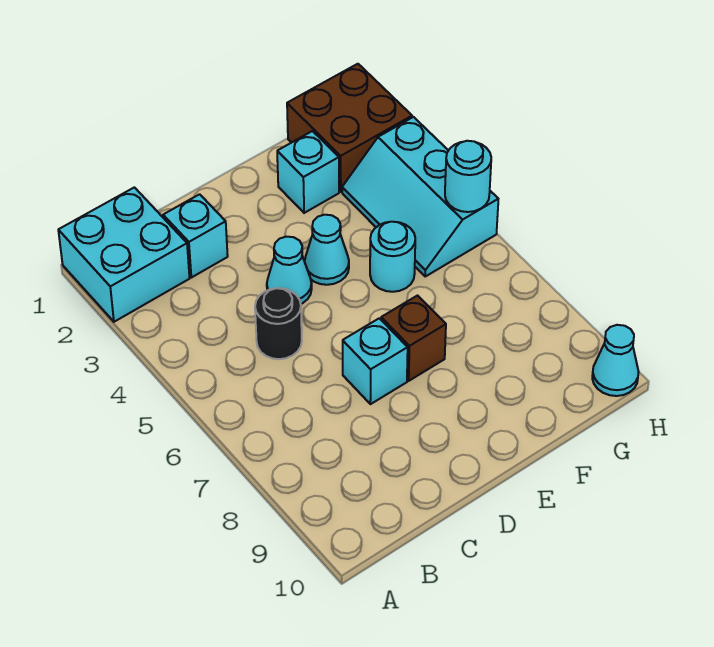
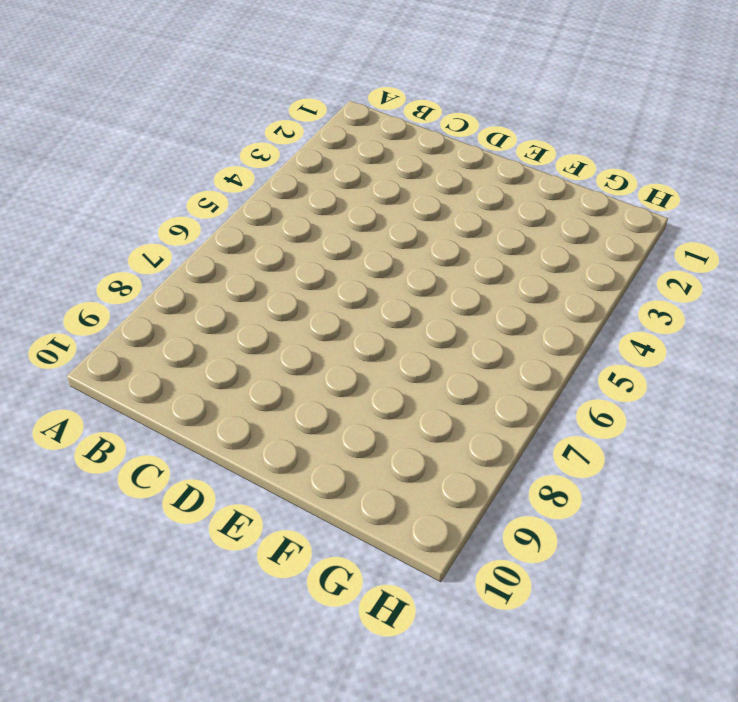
none -> cyan brick A1:B2 level 1
none -> cyan brick C2 level 1
none -> black round brick C5 level 1

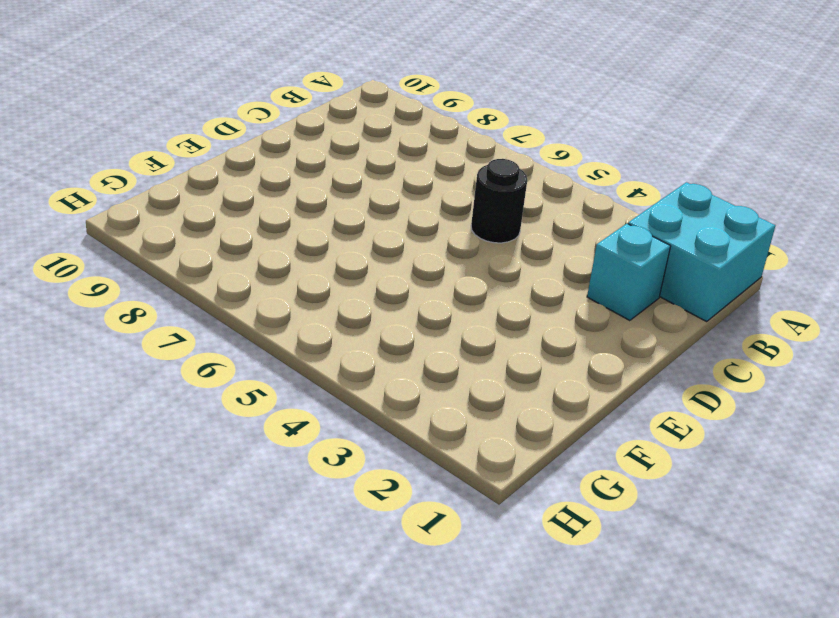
none -> cyan cone D4 level 1
none -> cyan brick D7 level 1
none -> cyan cone E4 level 1

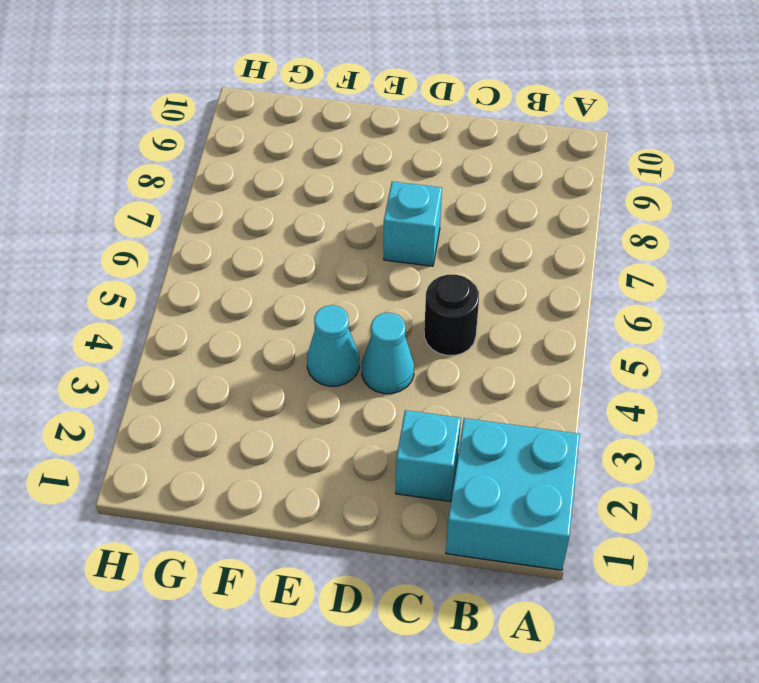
none -> brown brick E7 level 1
none -> cyan brick F2 level 1
none -> cyan round brick F5 level 1

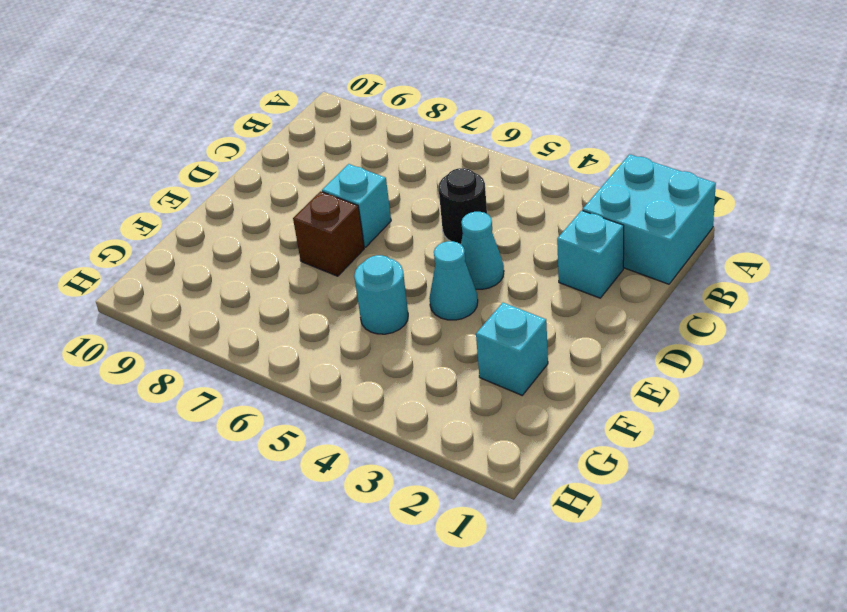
none -> brown brick G1:H2 level 1
none -> cyan slope G3:H5 level 1 top H
none -> cyan cone H10 level 1

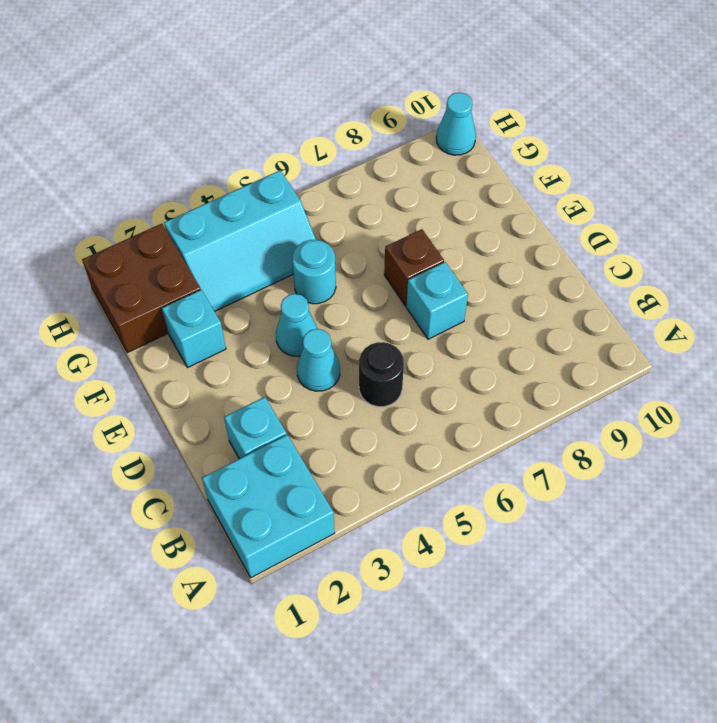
none -> cyan round brick H5 level 2

